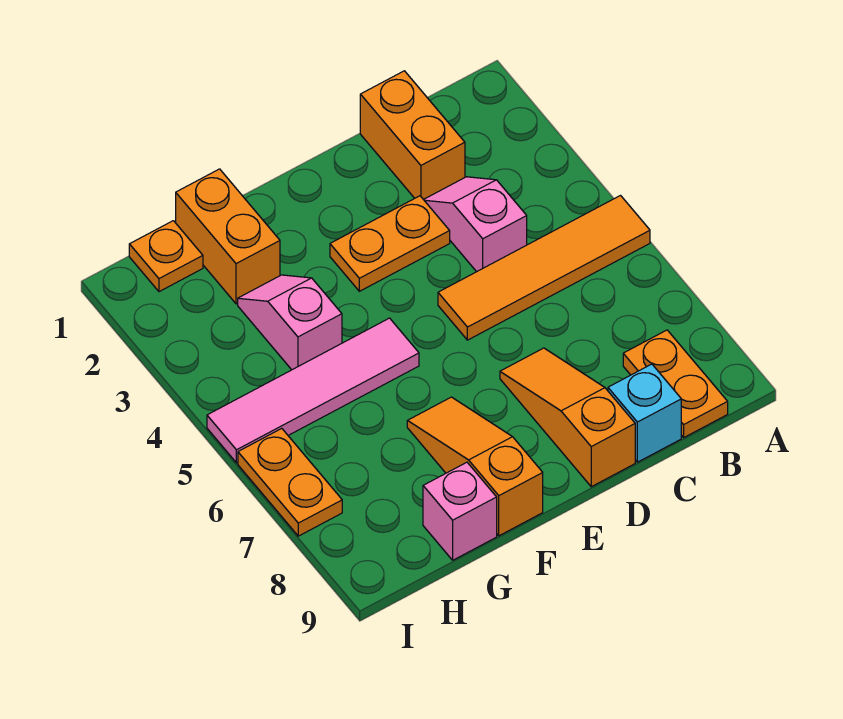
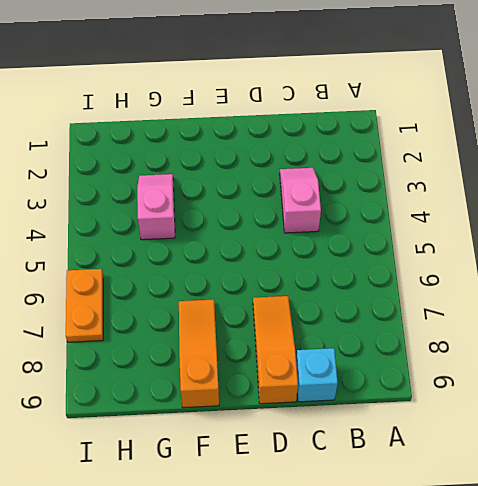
none -> orange tile A5:D5 level 1
none -> orange plate B8:B9 level 1
none -> orange brick C1:C2 level 1

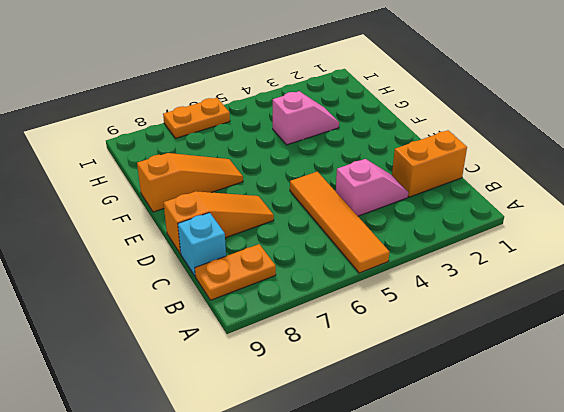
none -> orange plate D3:E3 level 1
none -> pink tile F5:I5 level 1
none -> orange brick G1:G2 level 1

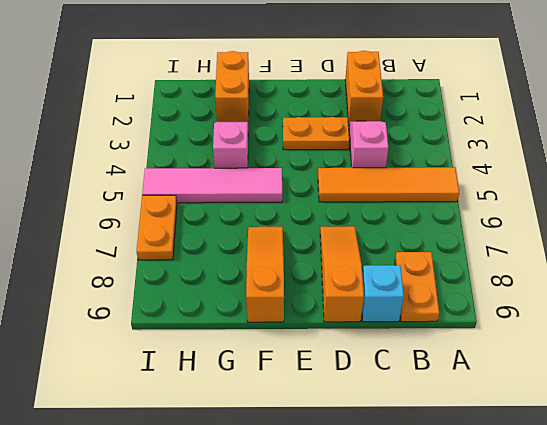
none -> pink brick G9 level 1
none -> orange plate H1 level 1

